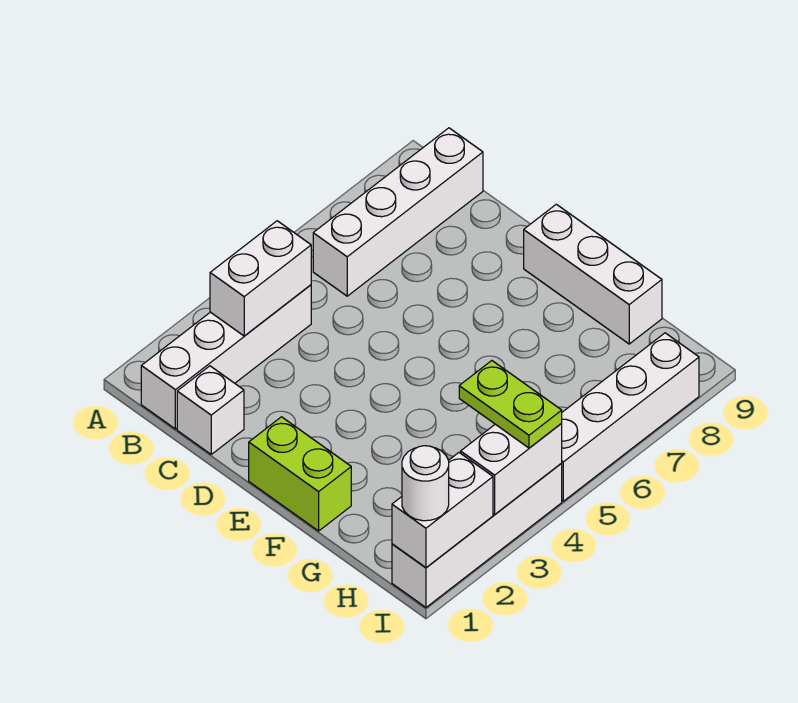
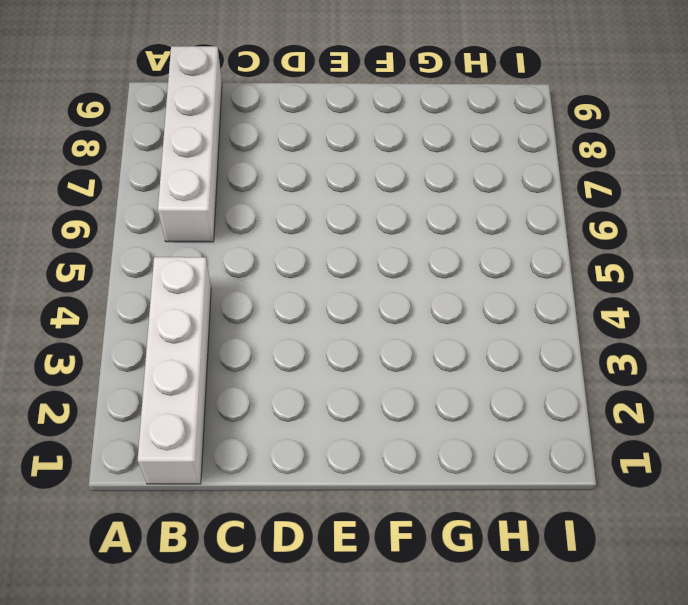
none -> white brick C1 level 1
none -> lime brick E1:F1 level 1
none -> white brick E9:G9 level 1

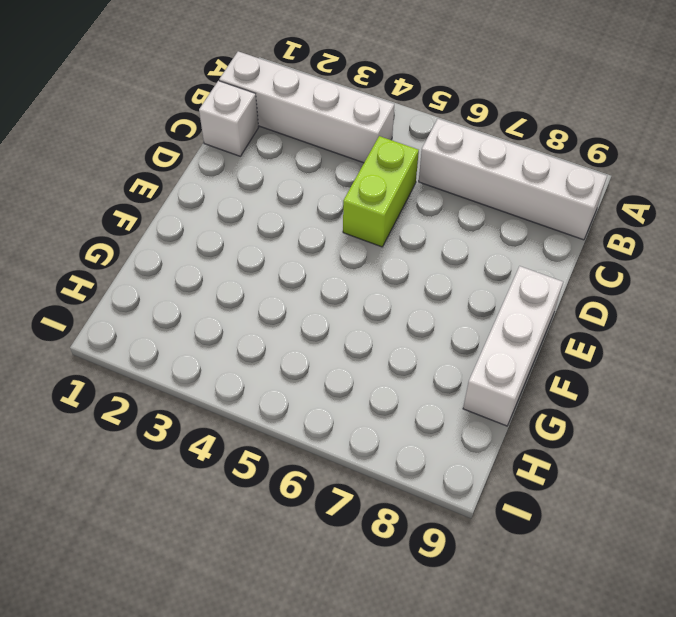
lime brick C5:D5 level 1 -> lime brick E1:F1 level 1
none -> white brick I1:I4 level 1
none -> white brick I5:I8 level 1
none -> white brick B3:B4 level 2

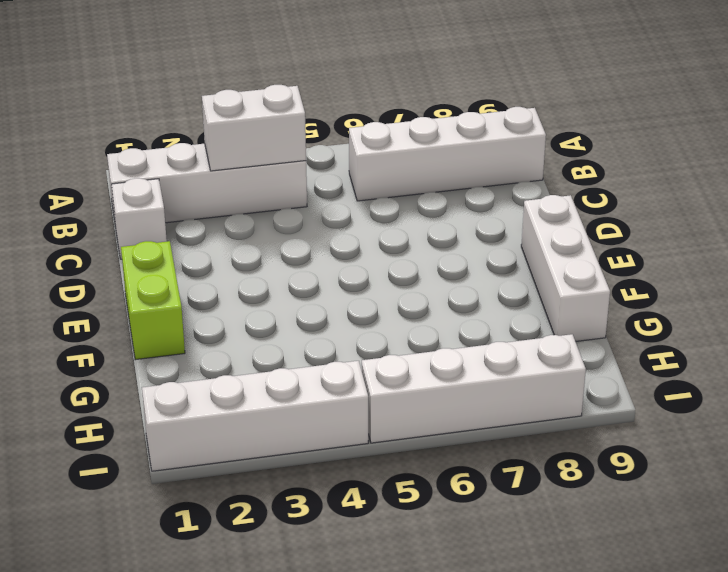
none -> white brick I1:I2 level 2
none -> white brick I3:I4 level 2
none -> lime plate H4:I4 level 3

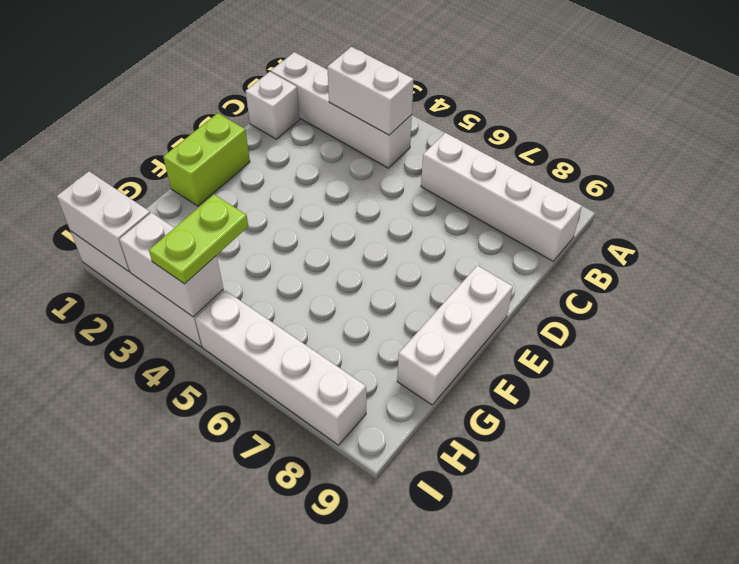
none -> white round brick I1 level 3

